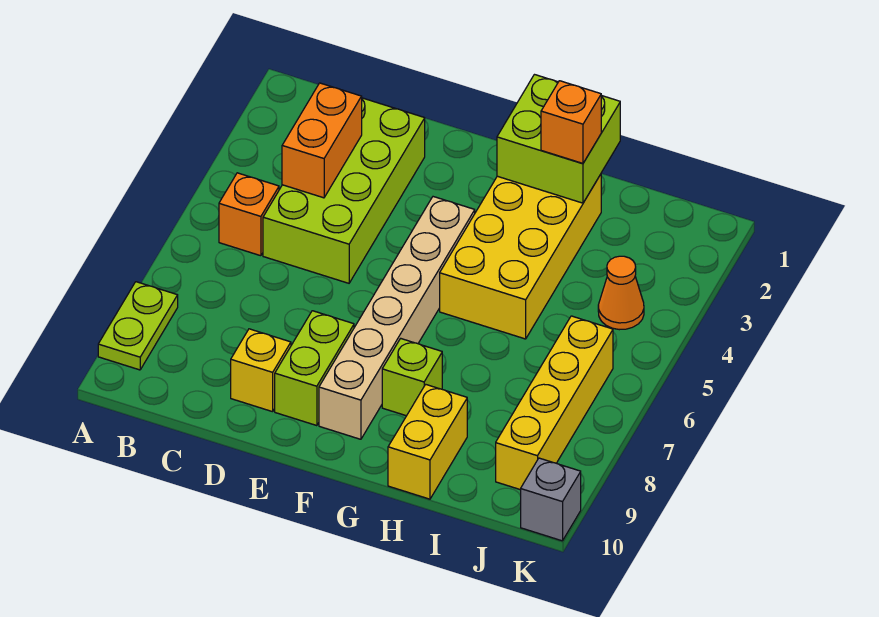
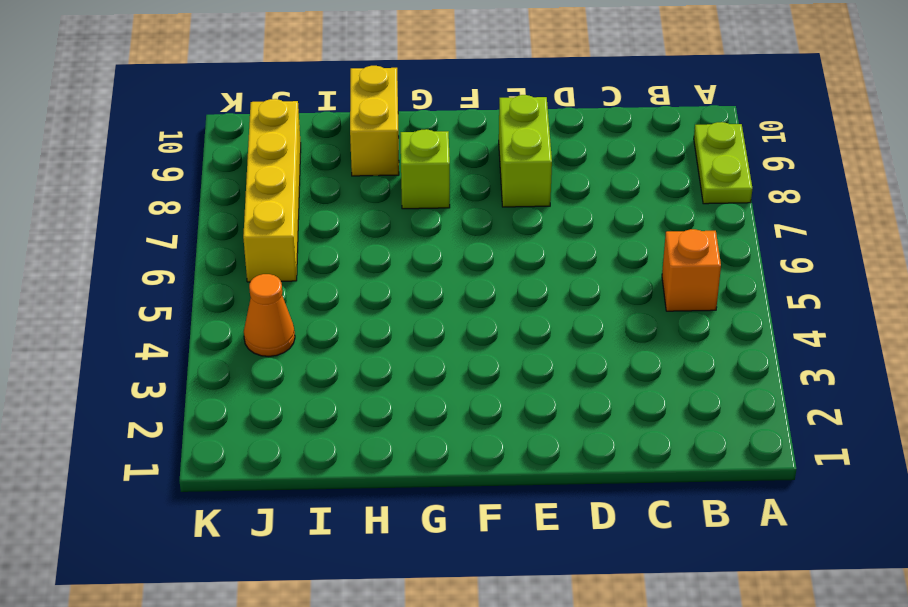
none -> lime brick C2:D5 level 1
none -> yellow brick D9 level 1
none -> tan brick F4:F9 level 1

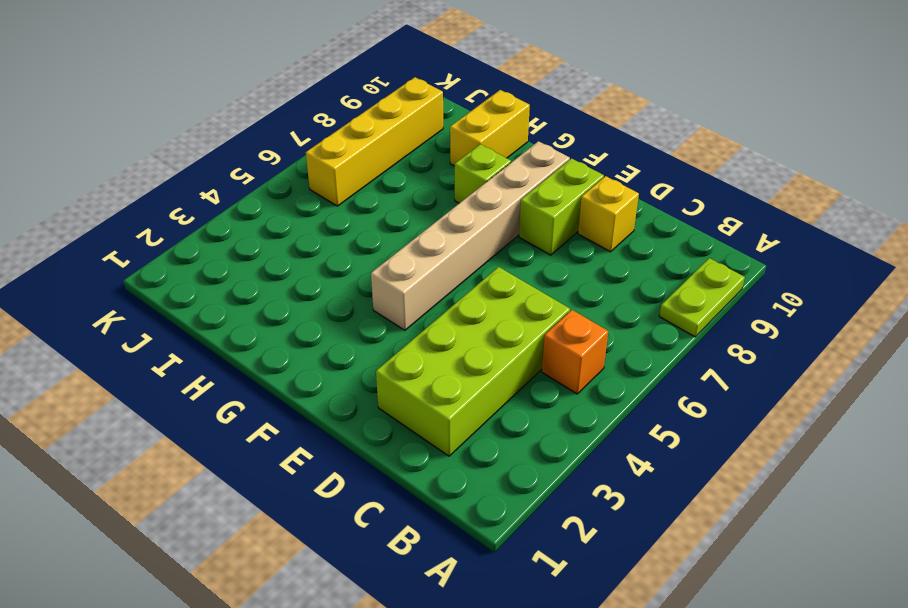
none -> yellow brick G2:H5 level 1
none -> orange cone J4 level 1
none -> grey brick K10 level 1

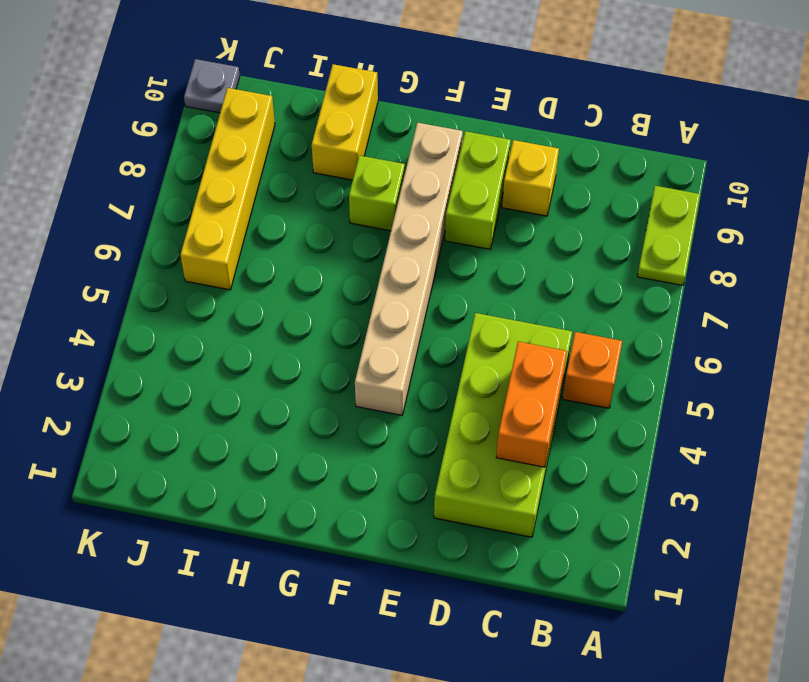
grey plate K10 level 1 -> grey brick K10 level 1
none -> yellow brick G2:H5 level 1
none -> orange cone J4 level 1
none -> lime brick G1:H2 level 2

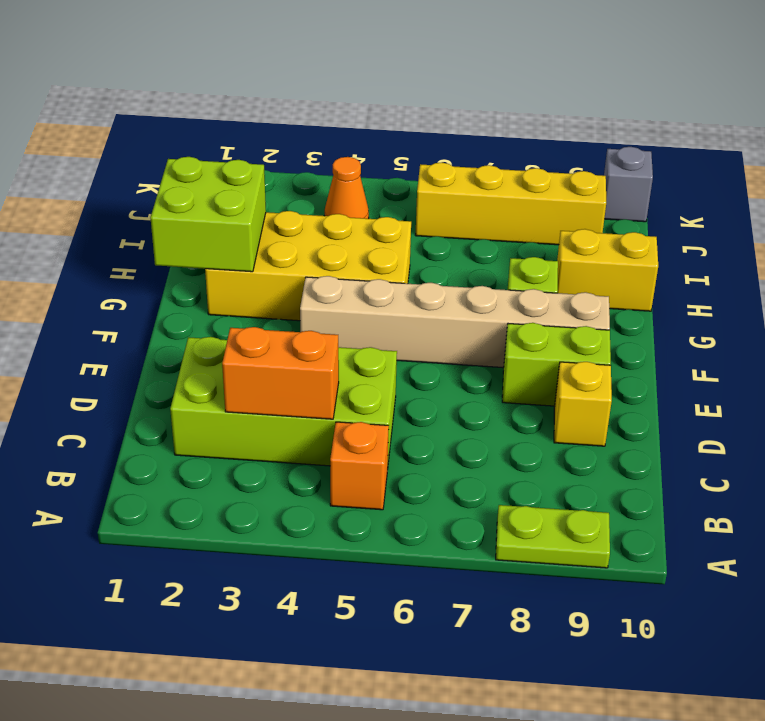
none -> orange brick H2 level 3

